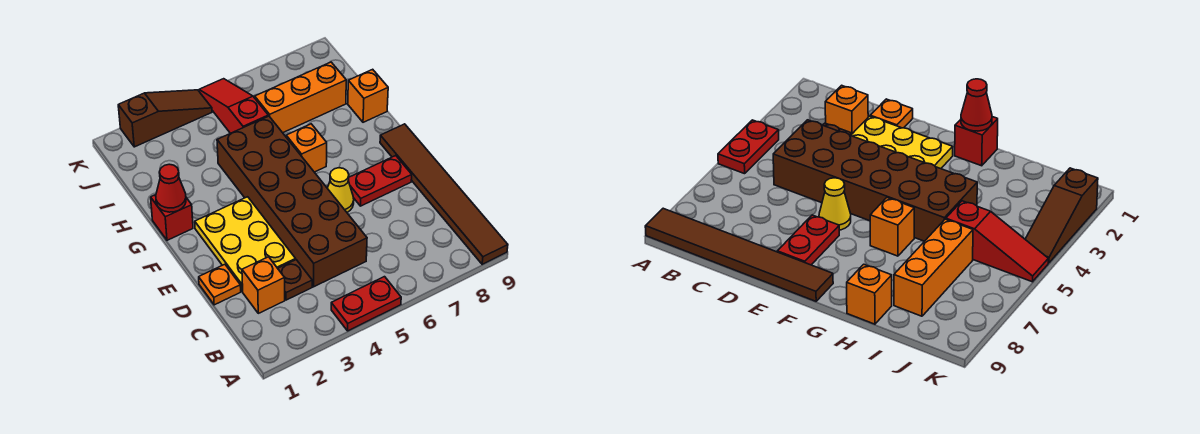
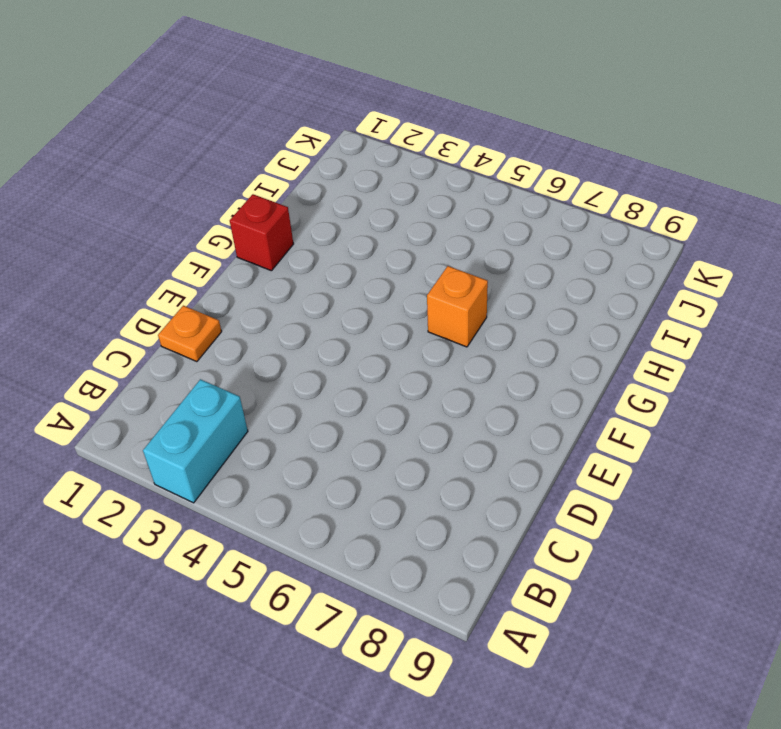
cyan brick A3:B3 level 1 -> none
none -> red plate A4:A5 level 1
none -> brown tile A9:F9 level 1
none -> orange brick C2 level 1

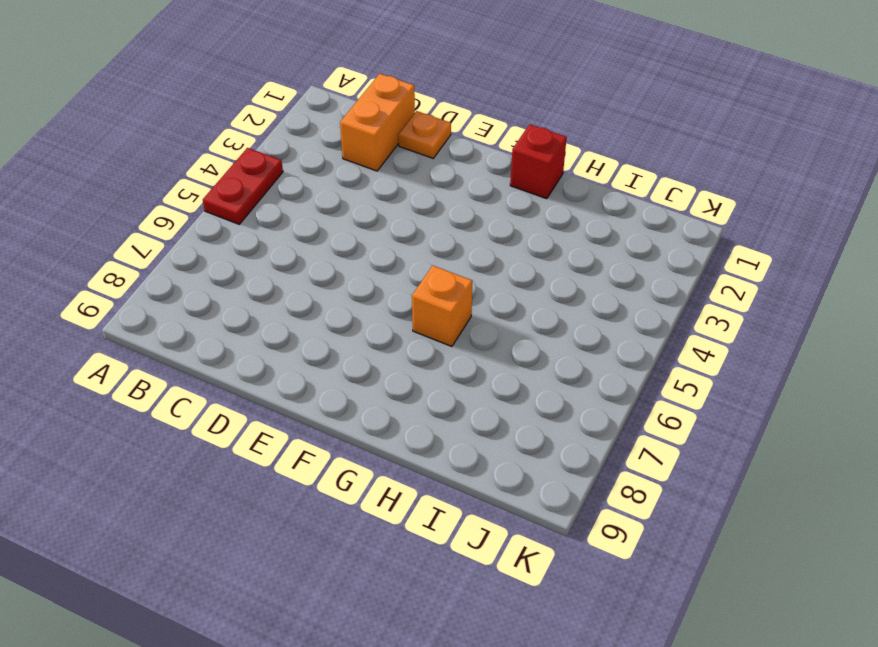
orange brick C1:C2 level 1 -> orange brick C2 level 1
none -> brown tile A9:F9 level 1
none -> brown plate C3 level 1
none -> brown brick C4:H5 level 1

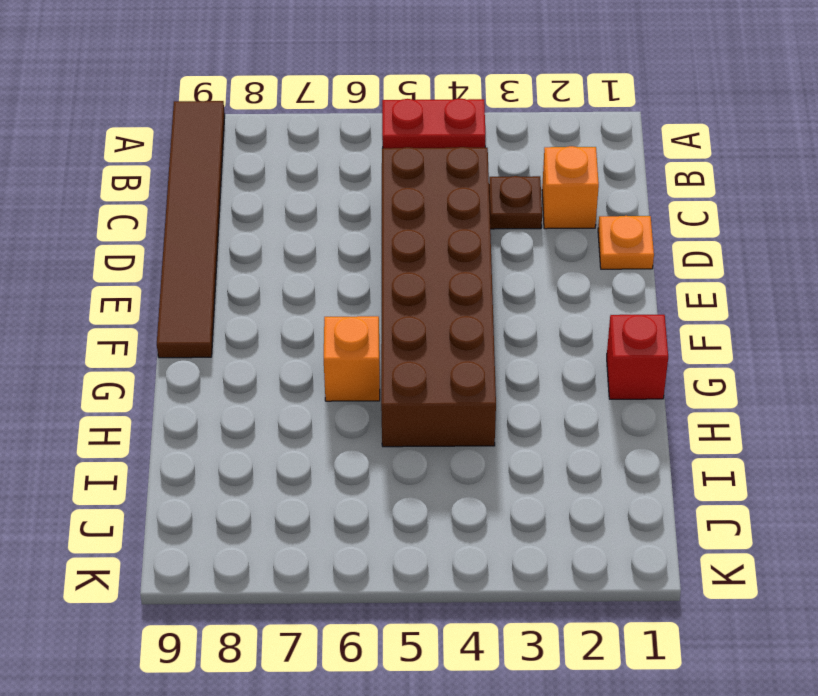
none -> yellow plate D2:F3 level 1
none -> yellow cone E6 level 1
none -> red plate E7:E8 level 1

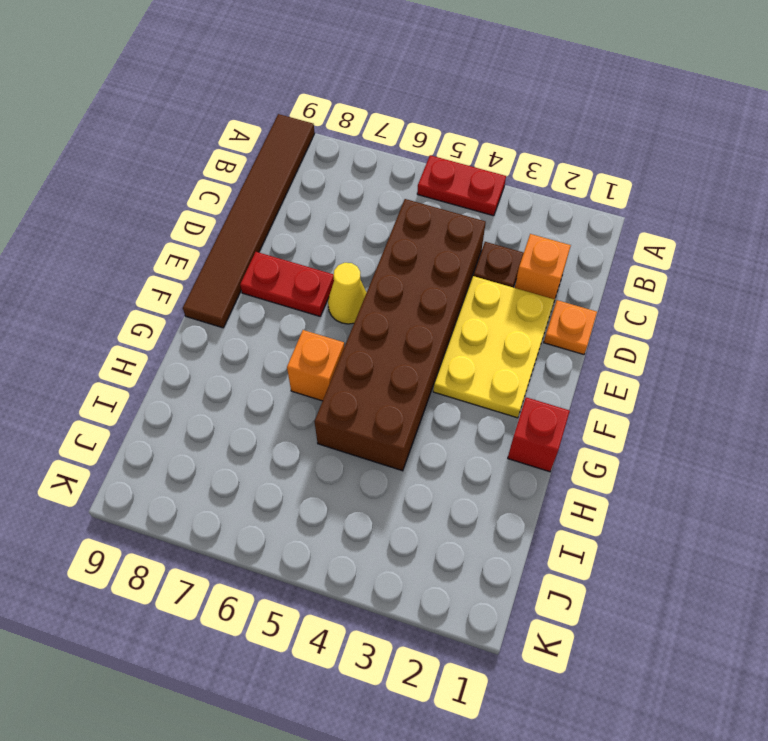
none -> orange brick H9 level 1
none -> red slope I5:K5 level 1 top I
none -> orange brick I6:I8 level 1

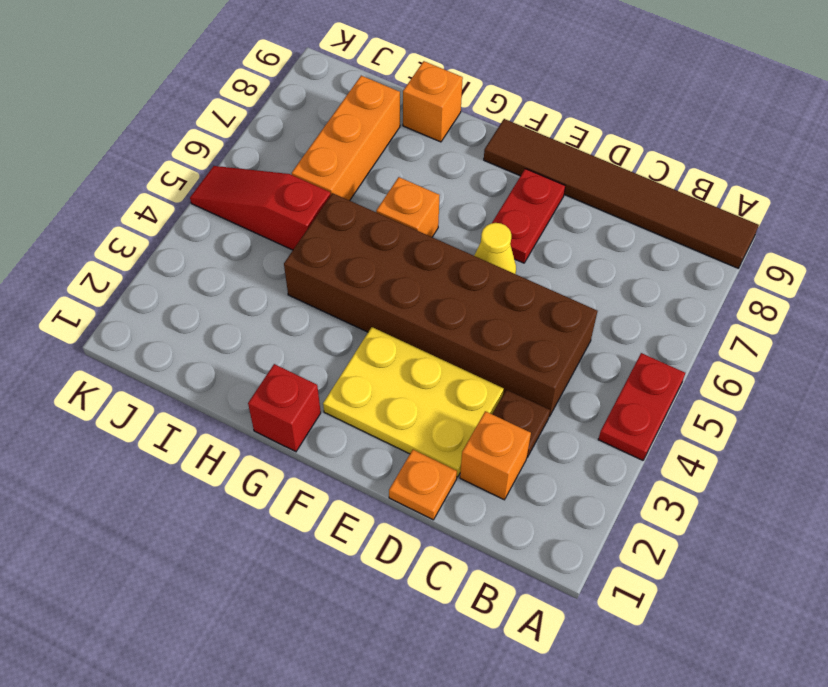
none -> brown slope K2:K4 level 1 top 2
none -> red cone G1 level 2

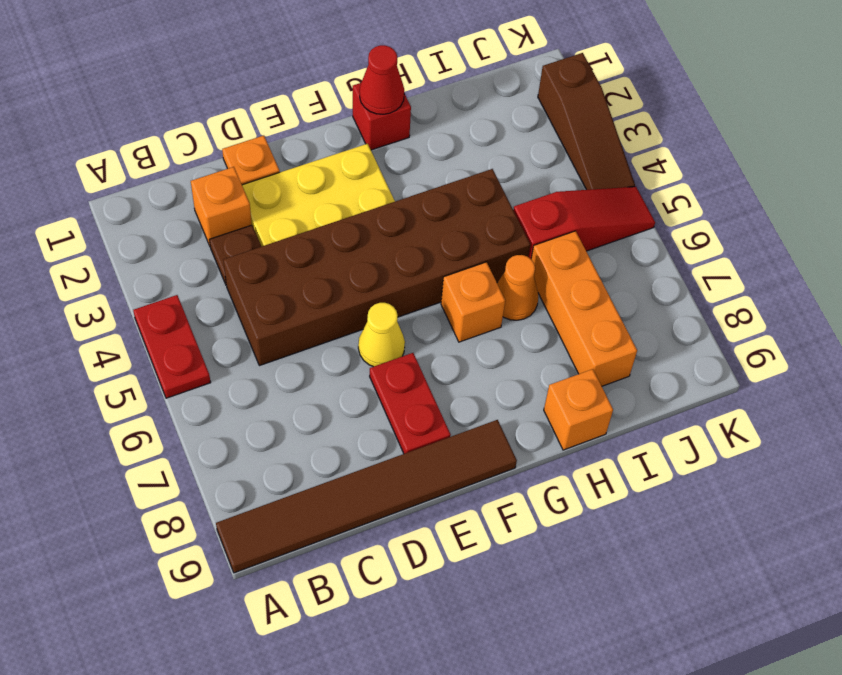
orange cone H6 level 1 -> none

